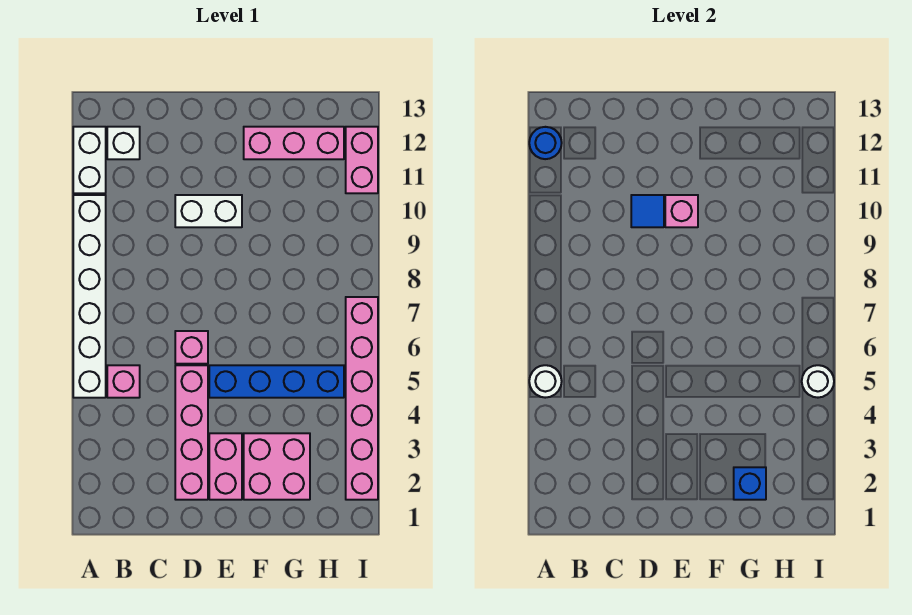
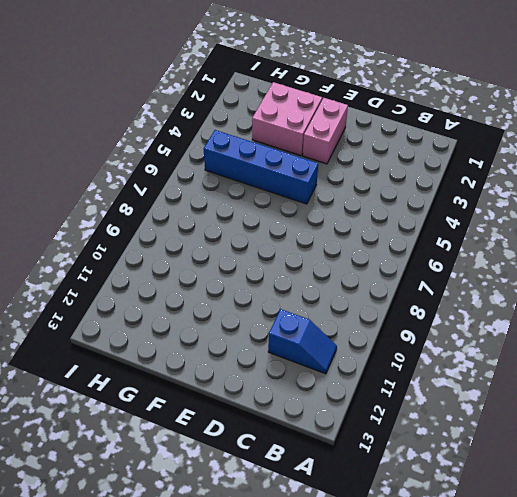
blue slope B11:C11 level 1 top C -> none
none -> white brick A5:A10 level 1
none -> white brick A11:A12 level 1
none -> pink brick B5 level 1

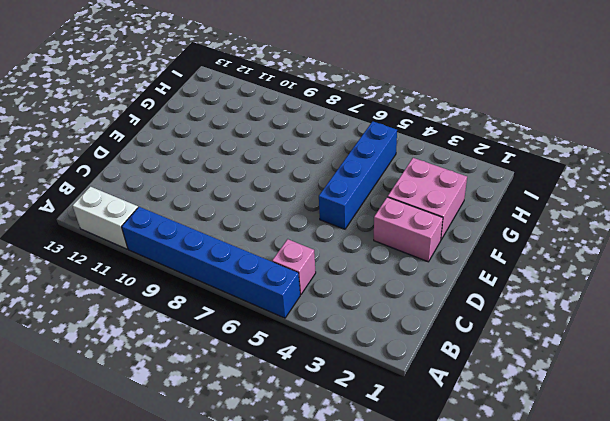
blue brick A5:A10 level 1 -> white brick A5:A10 level 1
none -> white brick B12 level 1
none -> pink brick D2:D5 level 1
none -> pink brick D6 level 1

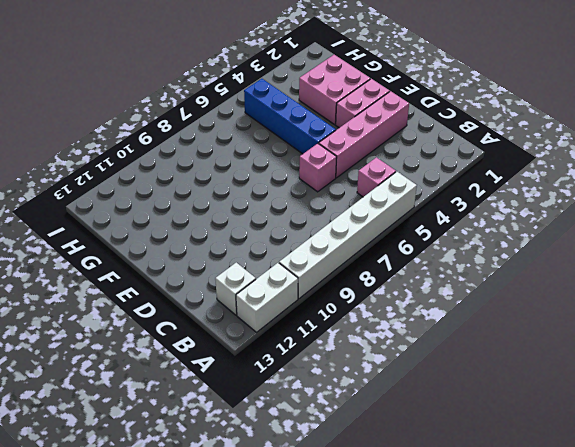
none -> white brick D10:E10 level 1
none -> pink brick F12:H12 level 1
none -> pink brick I2:I7 level 1

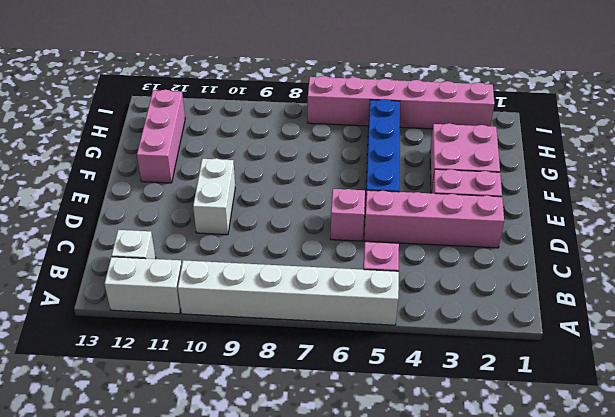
none -> pink brick I11:I12 level 1
none -> white round brick A5 level 2
none -> blue round brick A12 level 2

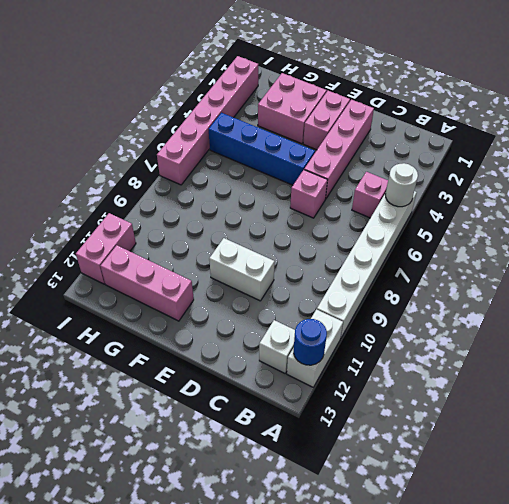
none -> blue tile D10 level 2
none -> pink brick E10 level 2
none -> blue brick G2 level 2

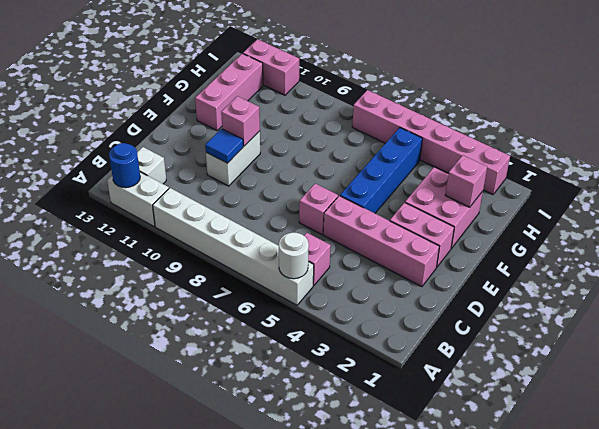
pink brick G2 level 2 -> blue brick G2 level 2
none -> white round brick I5 level 2

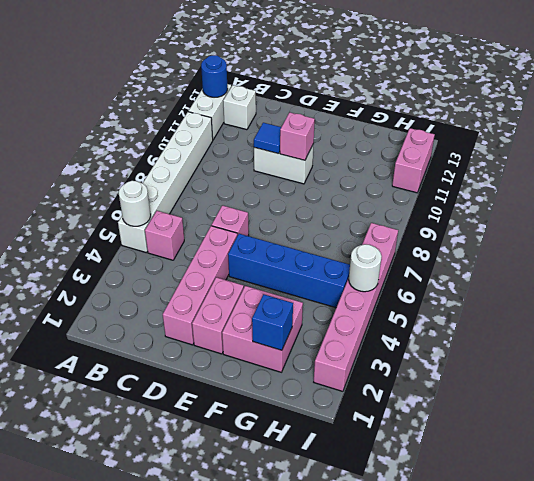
none -> pink brick F12:H12 level 1

